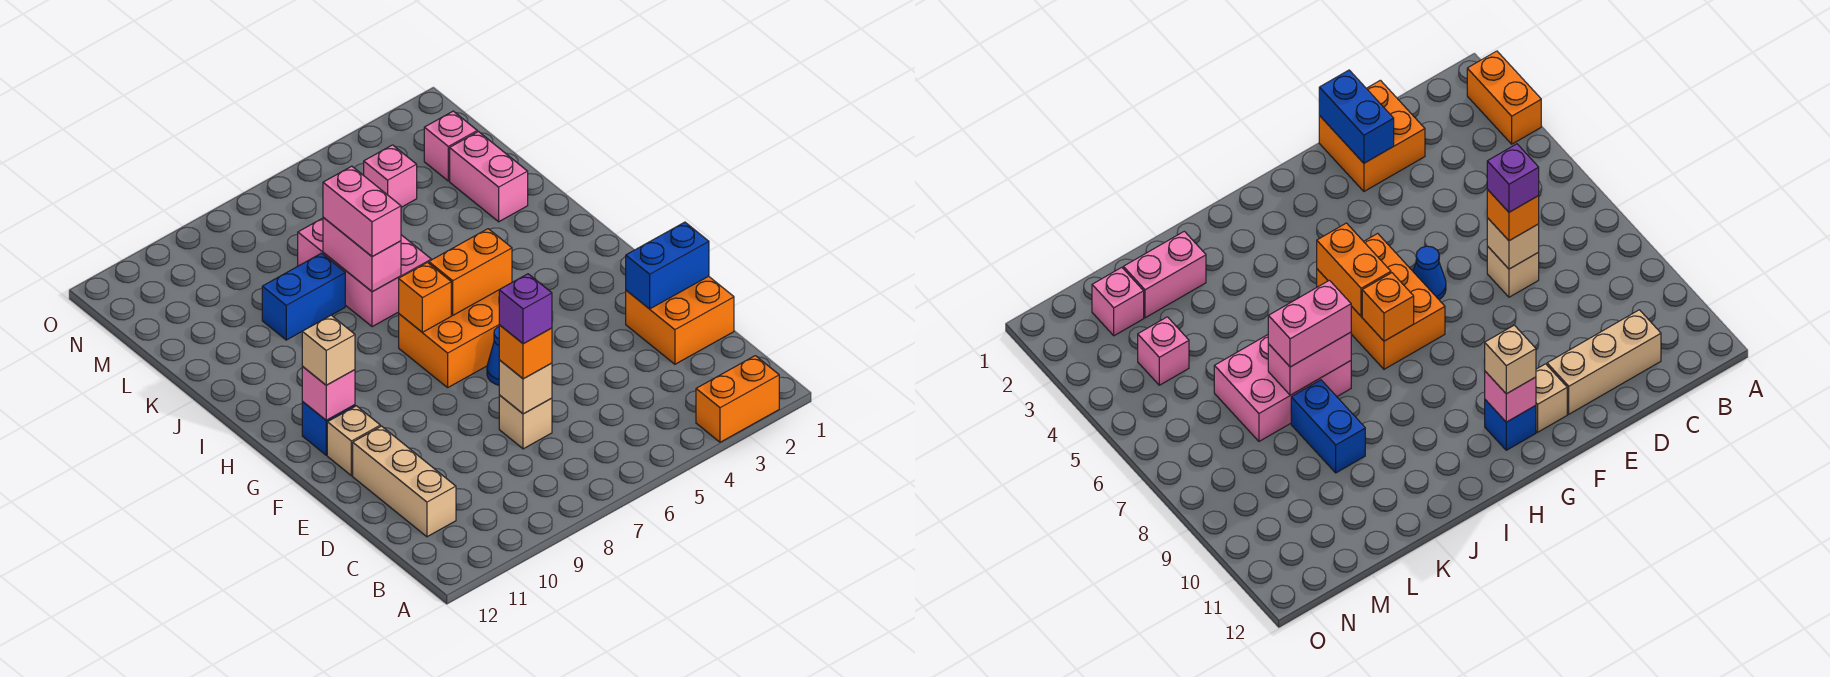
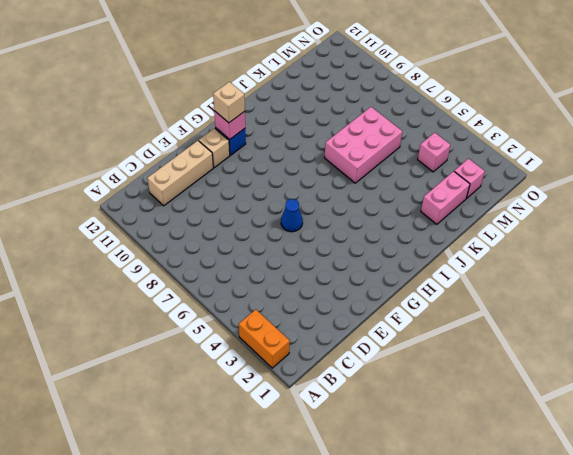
none -> orange brick D1:E2 level 1
none -> tan brick D7 level 1
none -> orange brick G5:H7 level 1

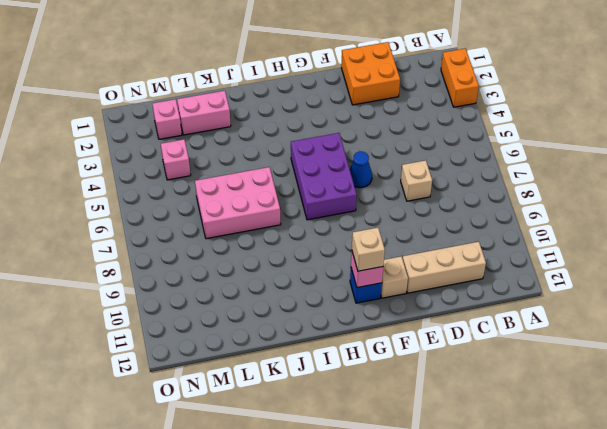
purple brick G5:H7 level 1 -> orange brick G5:H7 level 1
none -> blue brick K8:K9 level 1
none -> tan brick D7 level 2
none -> blue brick E1:E2 level 2

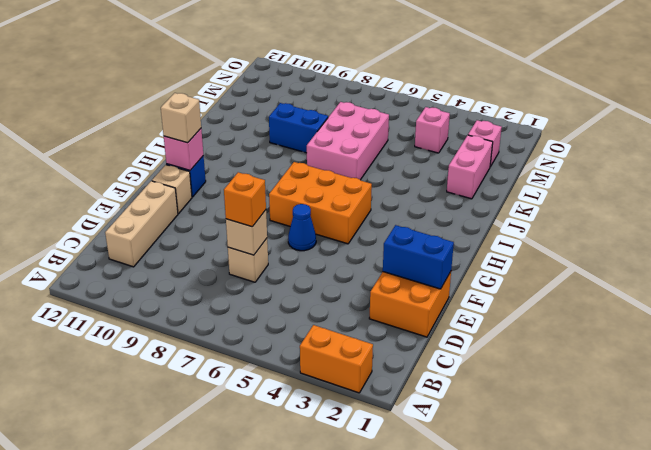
none -> orange brick H5:H6 level 2
none -> orange brick H7 level 2
none -> pink brick J7:K7 level 2

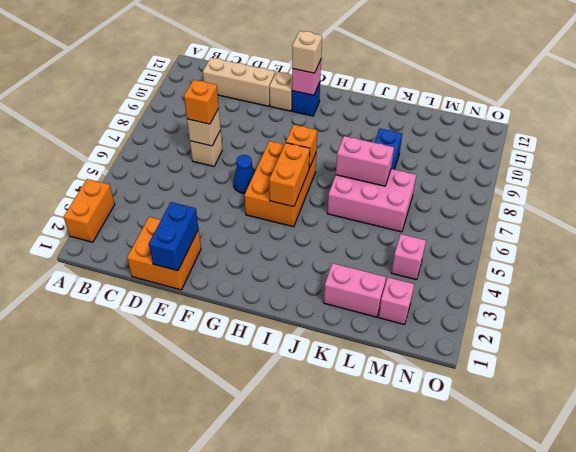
none -> pink brick J7:K7 level 3
none -> purple brick D7 level 4

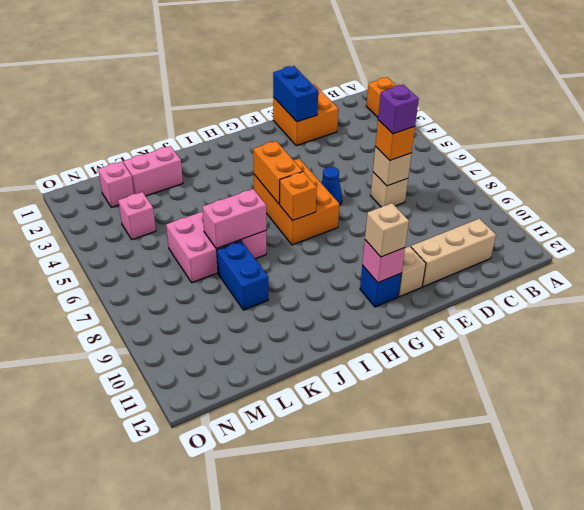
none -> pink brick J7:K7 level 3

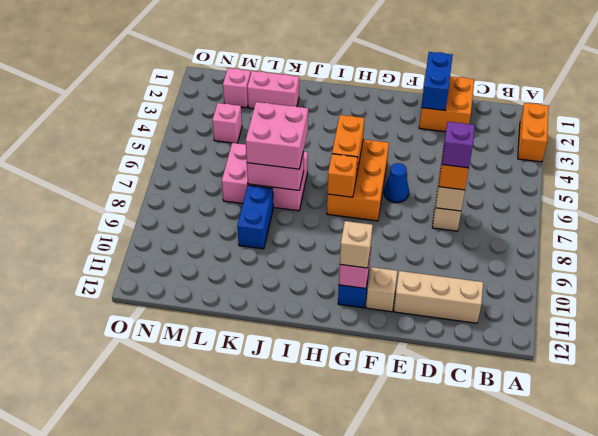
pink brick J6:K7 level 3 -> pink brick J7:K7 level 3

